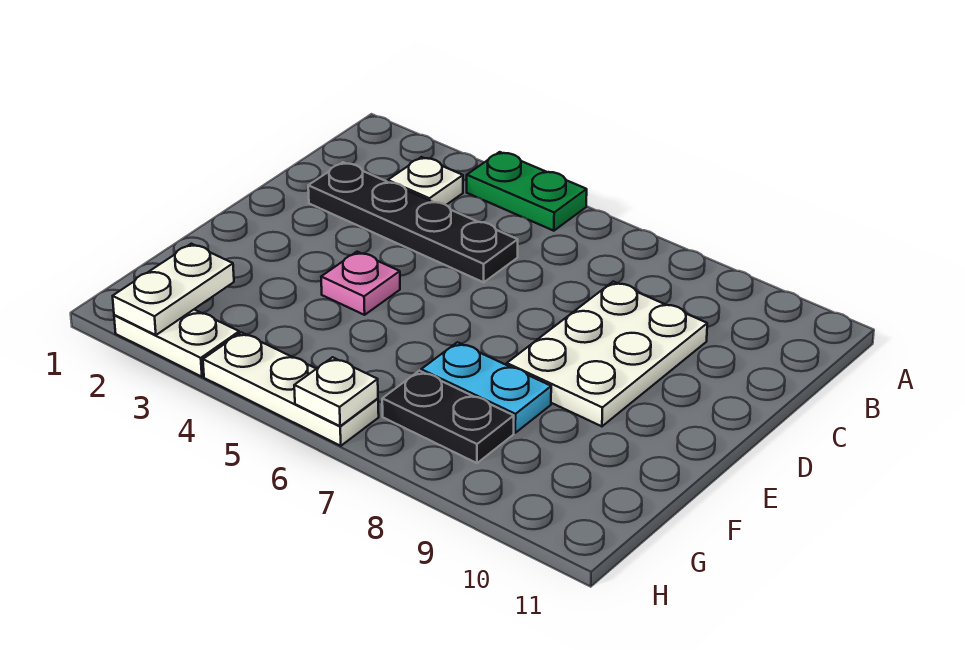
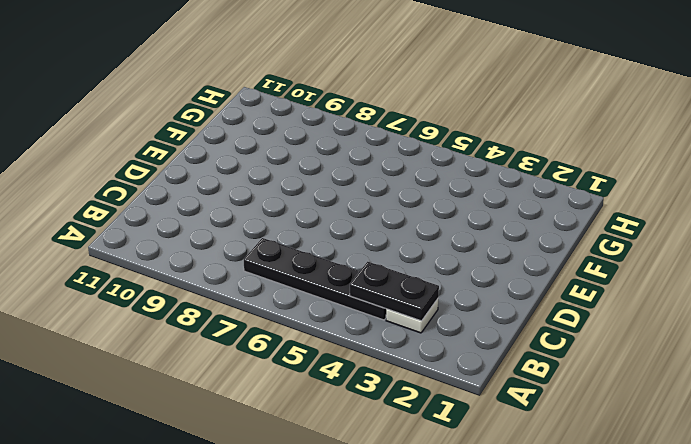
black plate B3:B4 level 2 -> black plate G7:G8 level 1
black plate B4:B7 level 1 -> black plate C2:C5 level 1
none -> green plate A4:A5 level 1
none -> white plate C8:E9 level 1

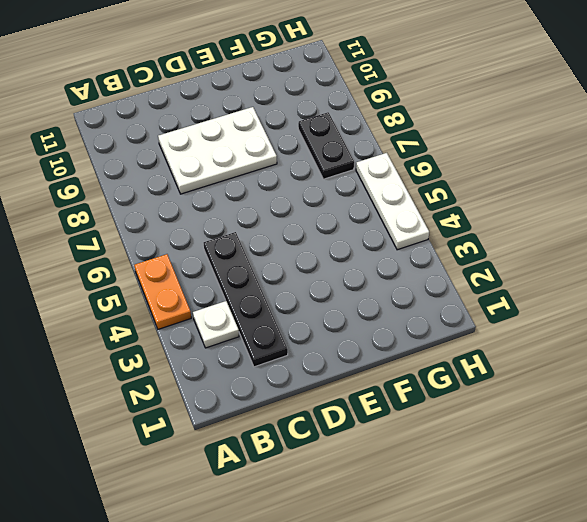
orange plate A4:A5 level 1 -> green plate A4:A5 level 1
none -> pink plate E4 level 1
none -> cyan plate F7:F8 level 1

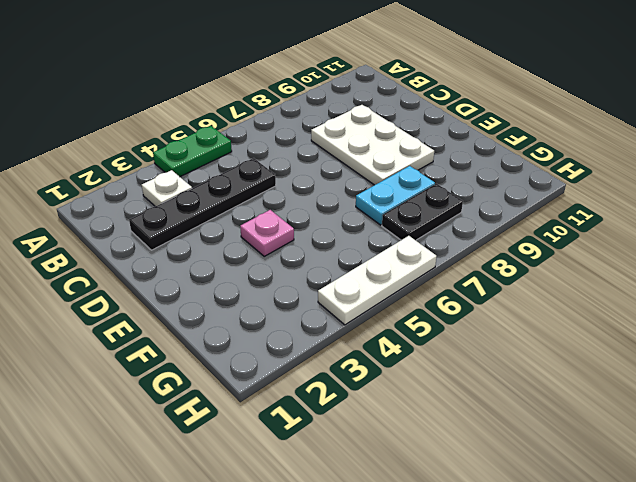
none -> white plate H2:H3 level 1
none -> white plate G2:H2 level 2

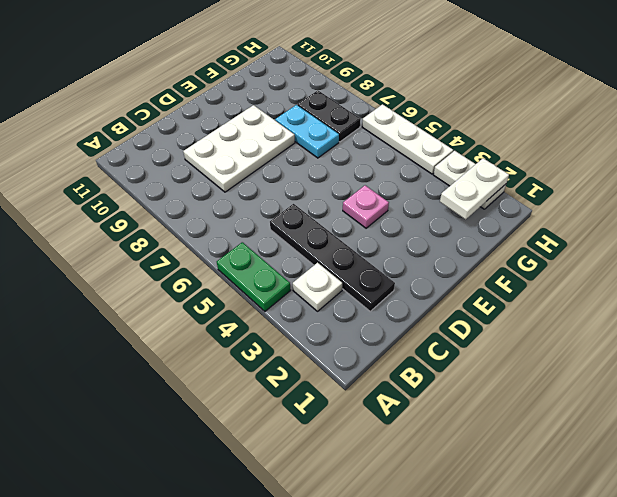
none -> white plate H6 level 2

